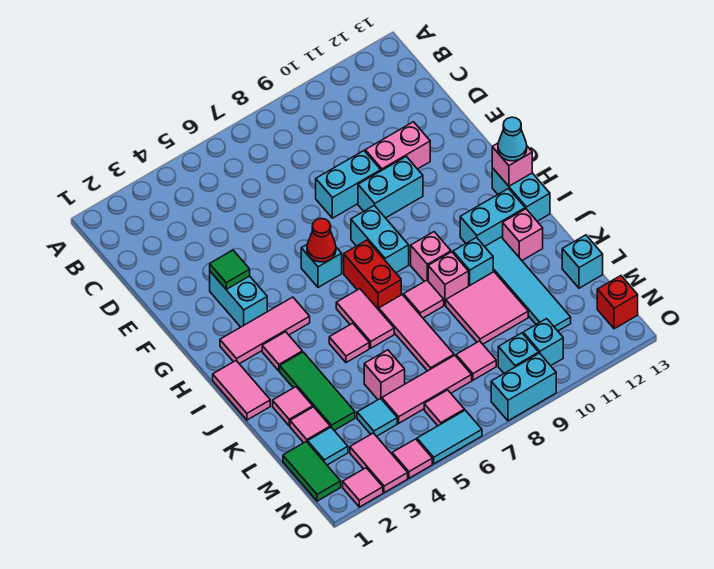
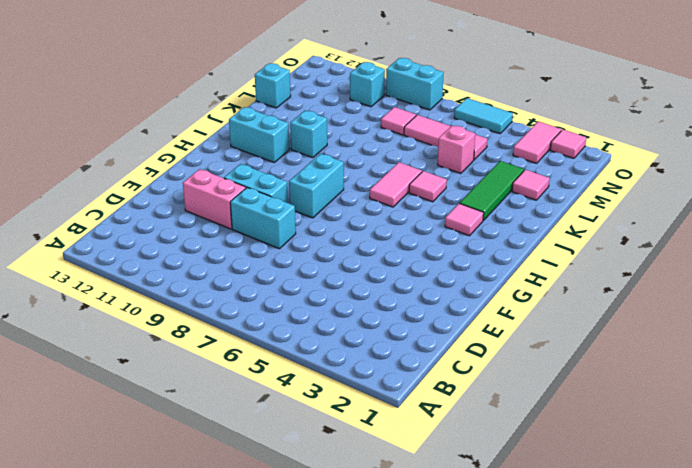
none -> cyan brick F3:G3 level 1
none -> cyan brick G6 level 1
none -> pink tile H2:H4 level 1
none -> red brick H7:I7 level 1

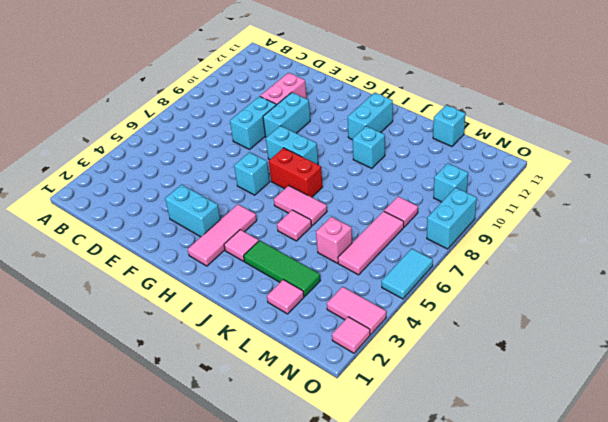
none -> cyan brick H13:I13 level 1
none -> pink tile I1:J1 level 1
none -> pink brick I9 level 1
none -> pink tile J7:L7 level 1

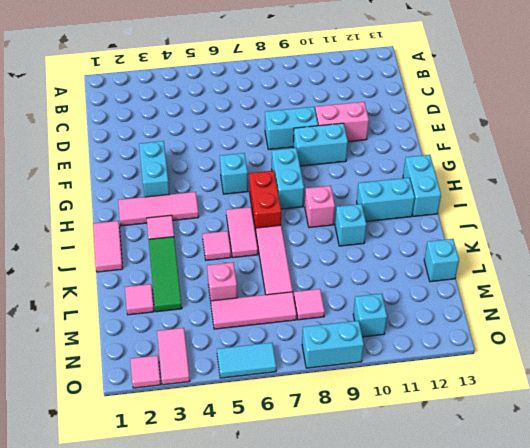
none -> pink tile J8 level 1
none -> pink brick J9 level 1
none -> cyan tile J11:M11 level 1
none -> pink brick J12 level 1

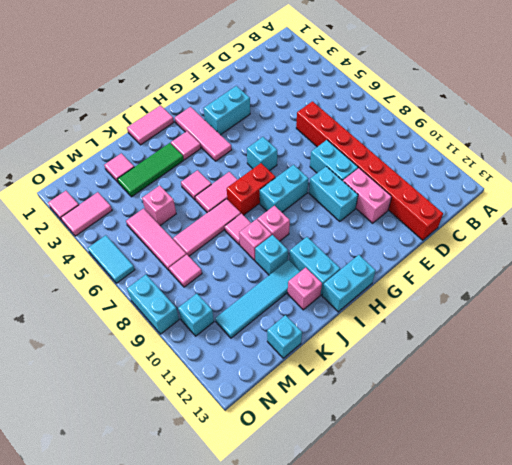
red brick D6:D13 level 1 -> none
none -> pink tile K2 level 1
none -> pink tile K9:L10 level 1
none -> green tile M1:N1 level 1
none -> cyan tile M2 level 1

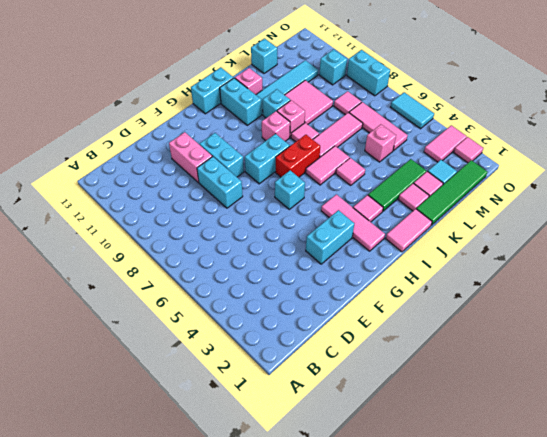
green tile K1:N1 level 1 -> green tile M1:N1 level 1
none -> cyan tile M4 level 1
none -> pink tile N6 level 1
none -> cyan brick N9 level 1
none -> red brick N13 level 1

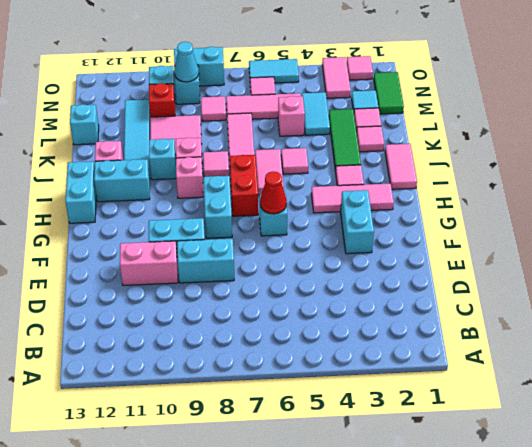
cyan tile L4:M4 level 1 -> cyan tile M4 level 1
red brick M10 level 1 -> red brick N13 level 1
cyan cone N9 level 2 -> cyan cone H13 level 3
none -> pink tile O4 level 1
none -> green tile F3 level 2
none -> pink brick H13 level 2

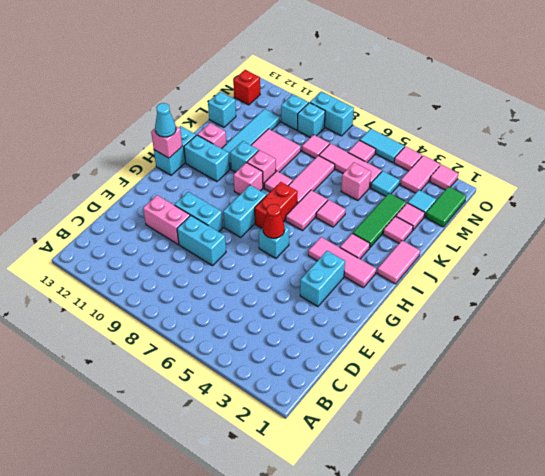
none -> green tile F3 level 2

